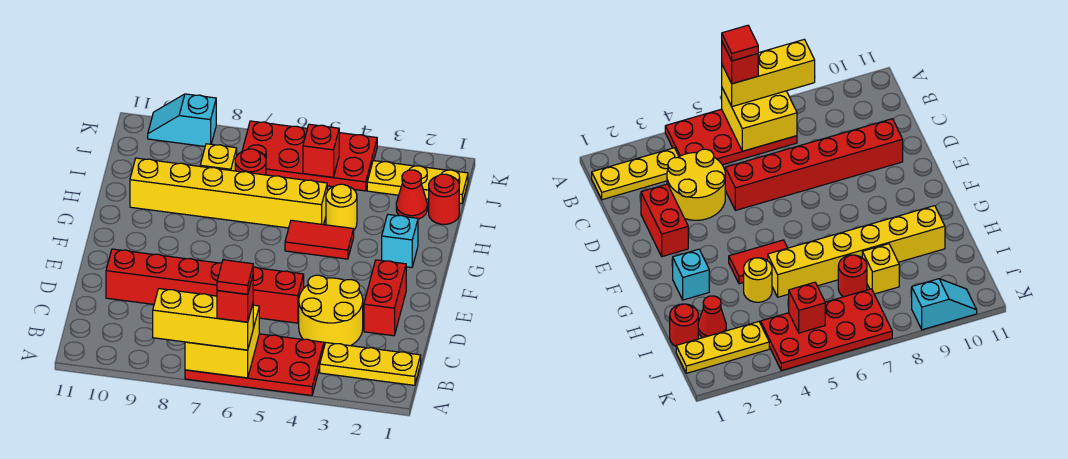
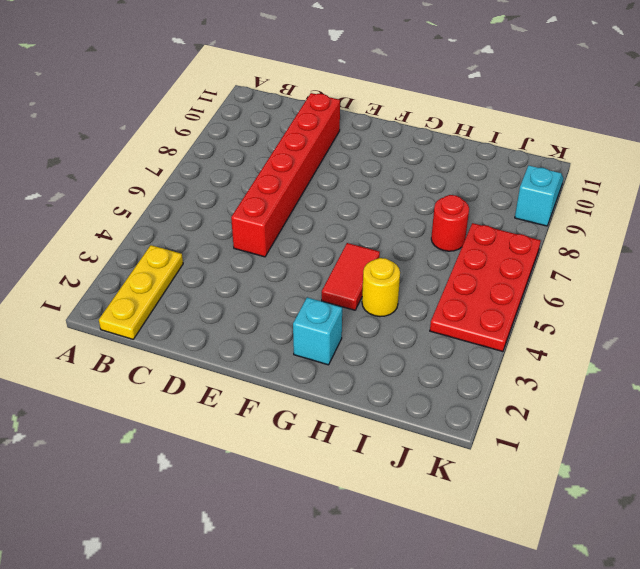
none -> red plate A4:B7 level 1
none -> yellow round brick C3:D4 level 1
none -> red brick D2:E2 level 1

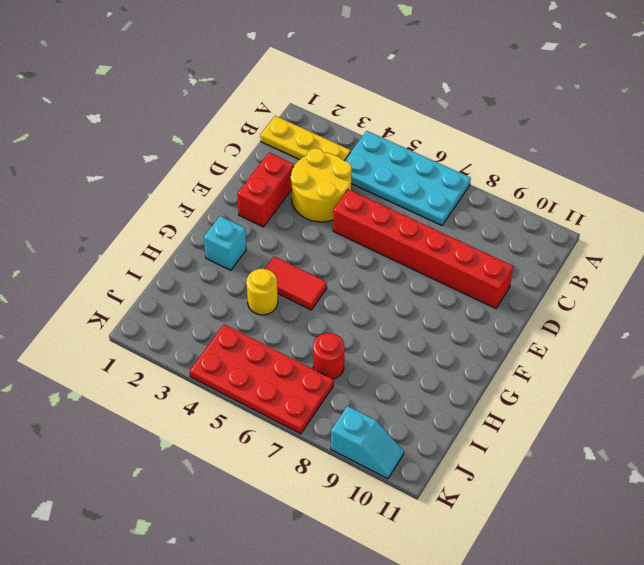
cyan plate A4:B7 level 1 -> red plate A4:B7 level 1
none -> yellow brick H5:H10 level 1
none -> red round brick I1 level 1
none -> red cone I2 level 1

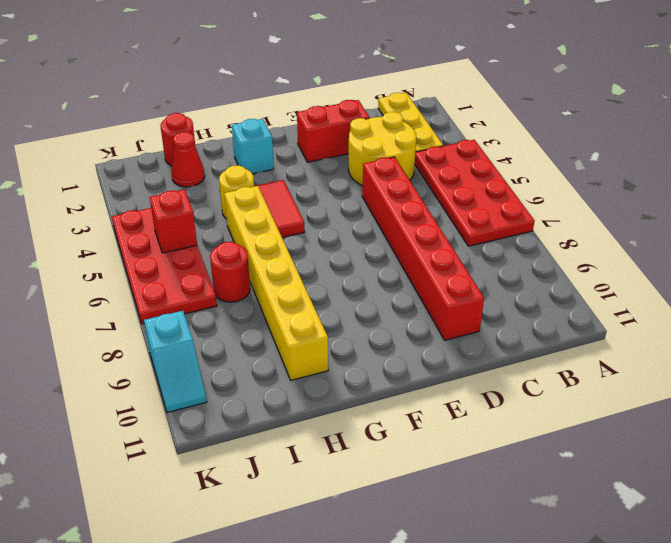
none -> yellow brick I8 level 1
none -> yellow plate J1:J3 level 1
none -> yellow brick A6:B7 level 2

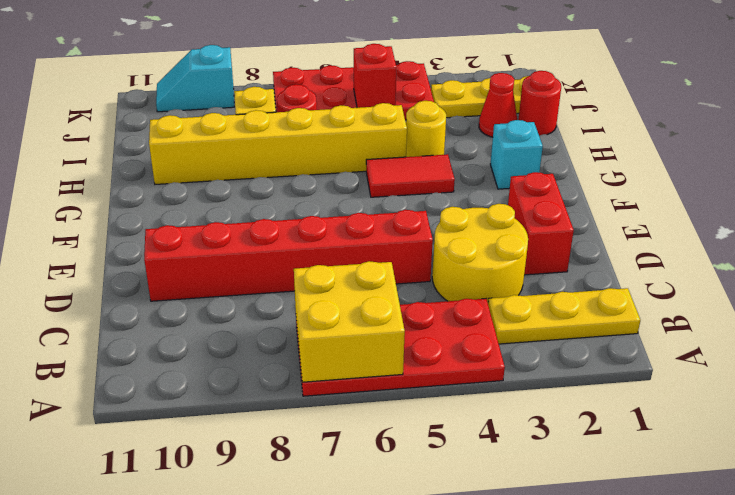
none -> yellow brick A6:A8 level 3
none -> red brick A6 level 4
none -> red tile A6 level 5

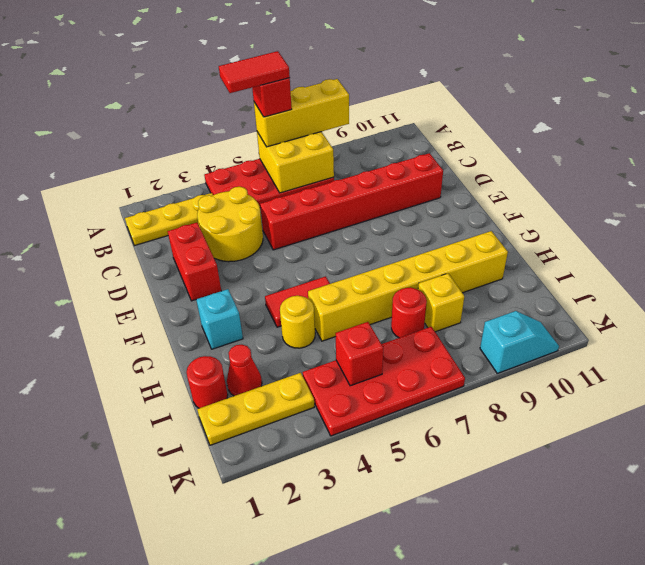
red tile A5:A6 level 5 -> red tile A6 level 5

